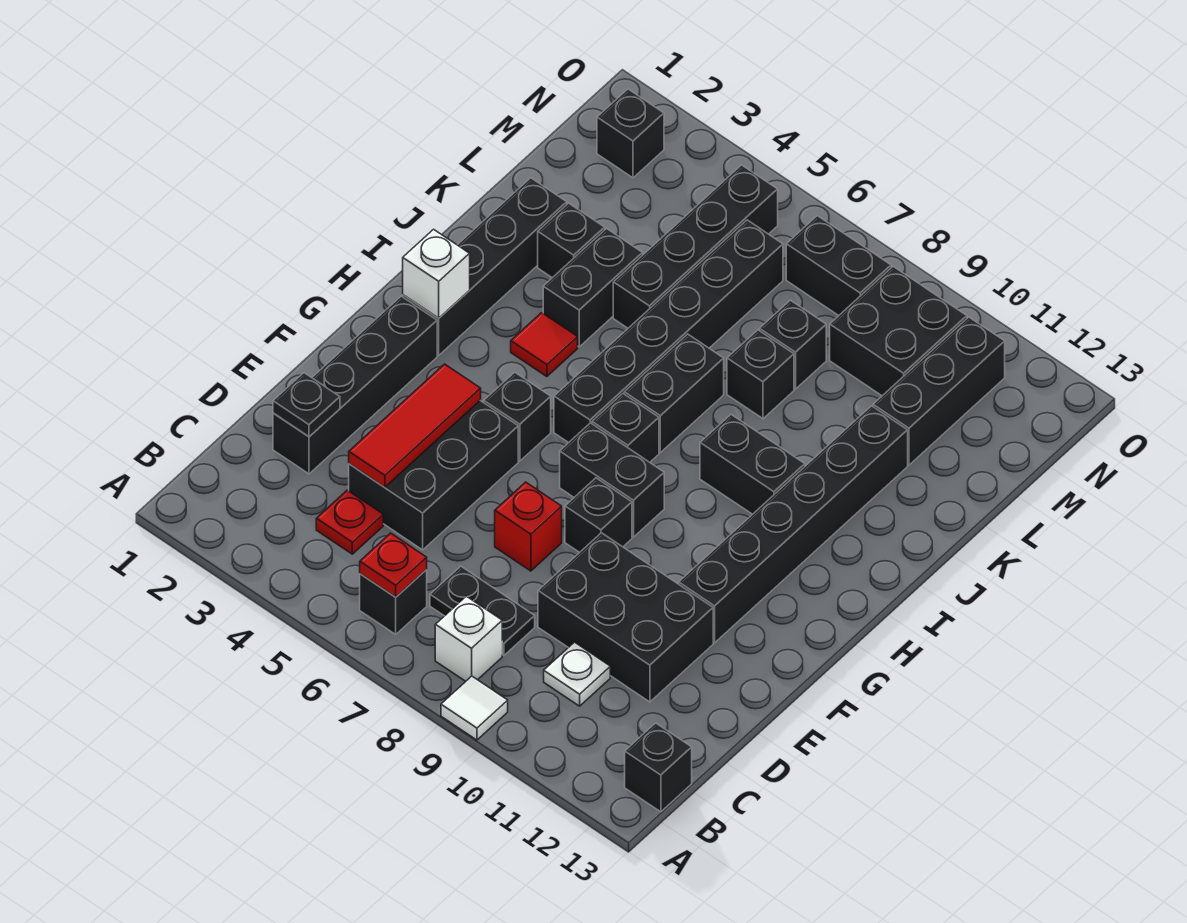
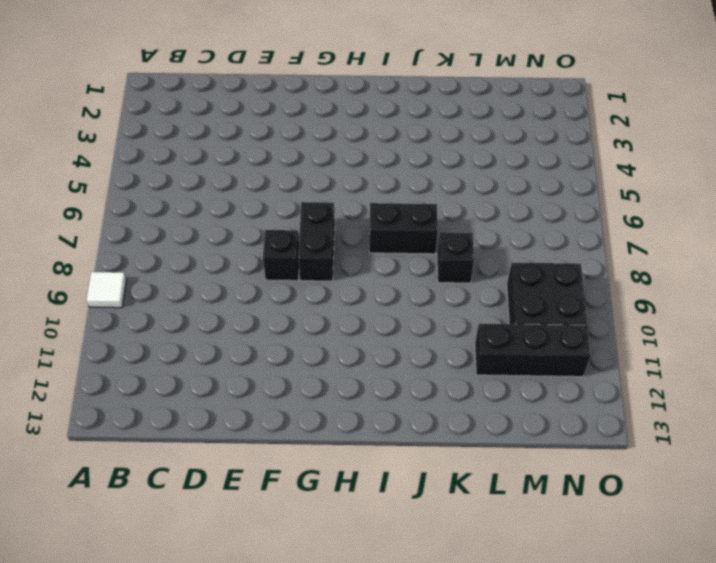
none -> black brick B6 level 1
none -> white brick B8 level 1
none -> black brick B13 level 1
none -> red plate C4 level 1

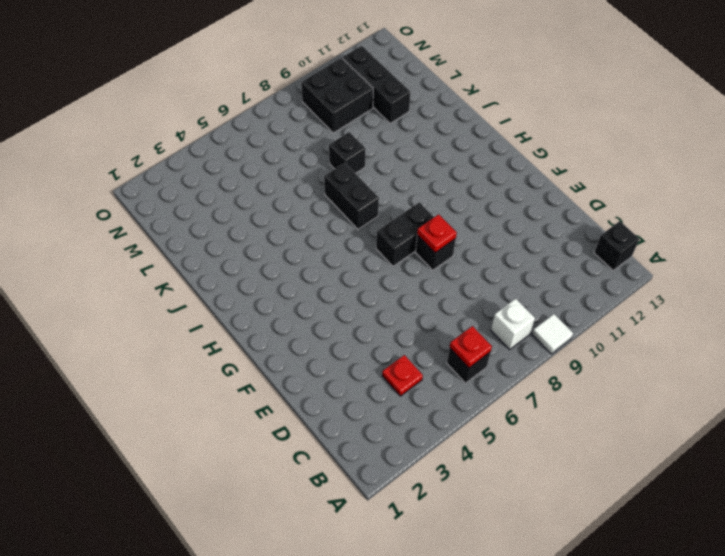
red plate F8 level 2 -> none
none -> black plate C7:C8 level 1
none -> white plate C10 level 1
none -> black brick D2:G2 level 1
none -> black brick D4:F5 level 1

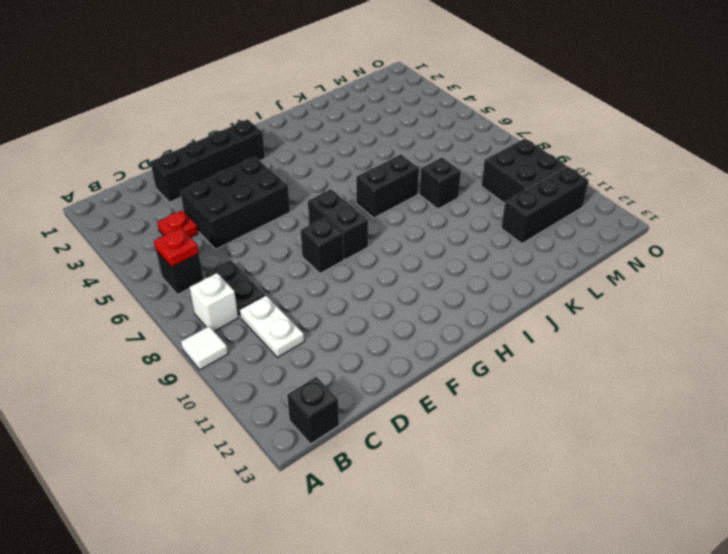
white plate C9:C10 level 1 -> white plate C10 level 1
none -> black brick D9:E11 level 1
none -> red brick E7 level 1
none -> black brick F11:K11 level 1
none -> black brick G5 level 1

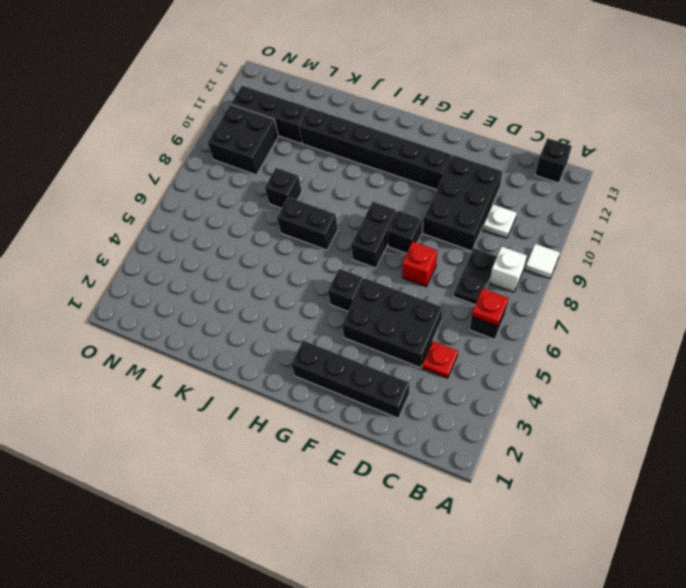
none -> black brick H2:K2 level 1
none -> black brick H6:M6 level 1
none -> black brick H7 level 1
none -> red tile I4 level 1

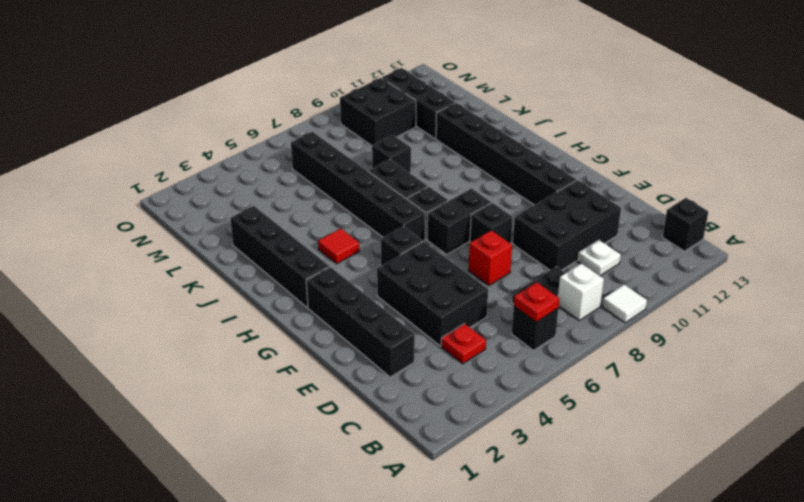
none -> black brick I9:I10 level 1
none -> black brick J4:K4 level 1
none -> black brick K3 level 1
none -> black brick K5:N5 level 1

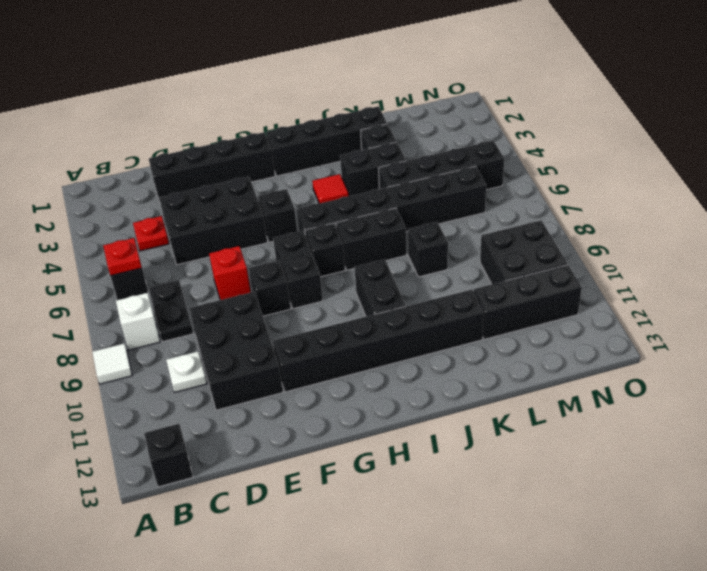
none -> black brick L8 level 1
none -> black brick N2 level 1
none -> black brick N7:N8 level 1
none -> black plate D2 level 2

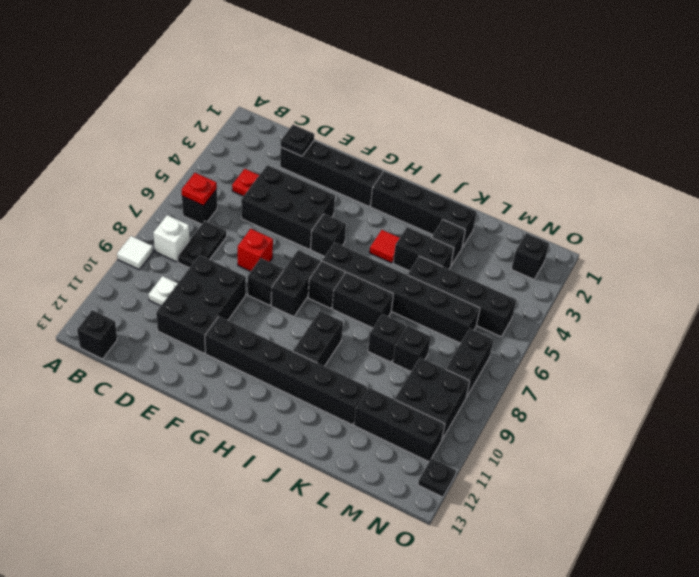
black plate O12 level 1 -> none
none -> red tile D4:F4 level 2
none -> white brick H2 level 2

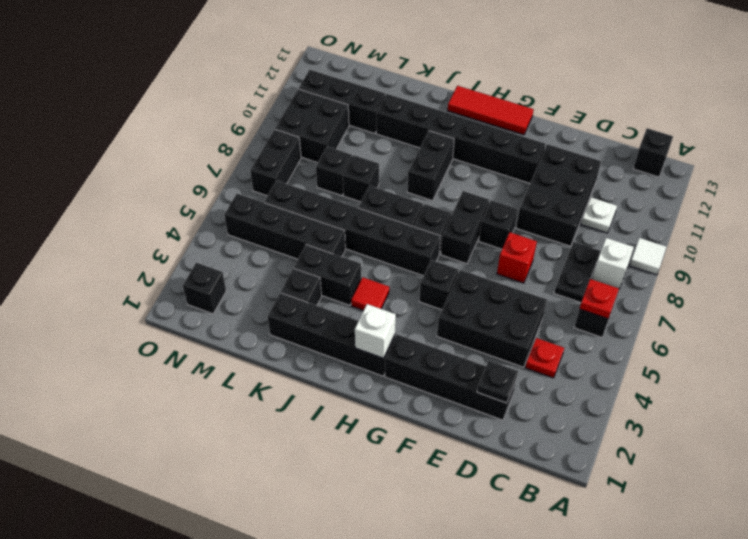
red tile G13:I13 level 1 -> red tile D4:F4 level 2

